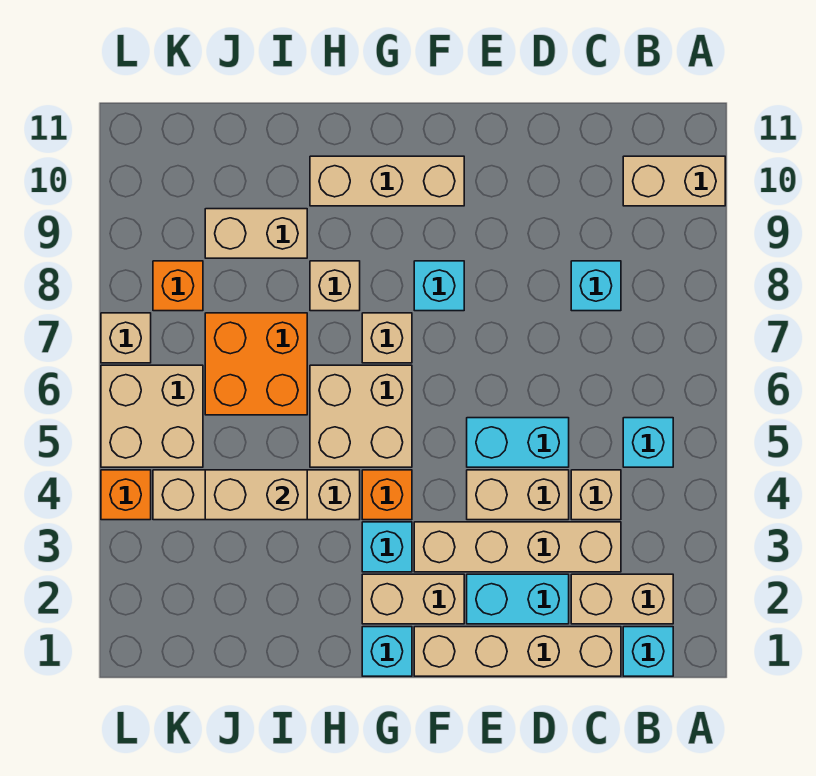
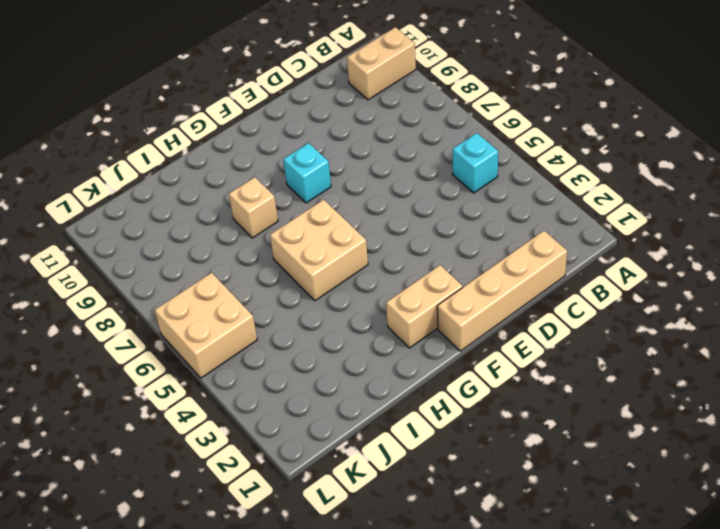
none -> cyan brick B1 level 1
none -> tan brick B2:C2 level 1
none -> tan brick C3:F3 level 1

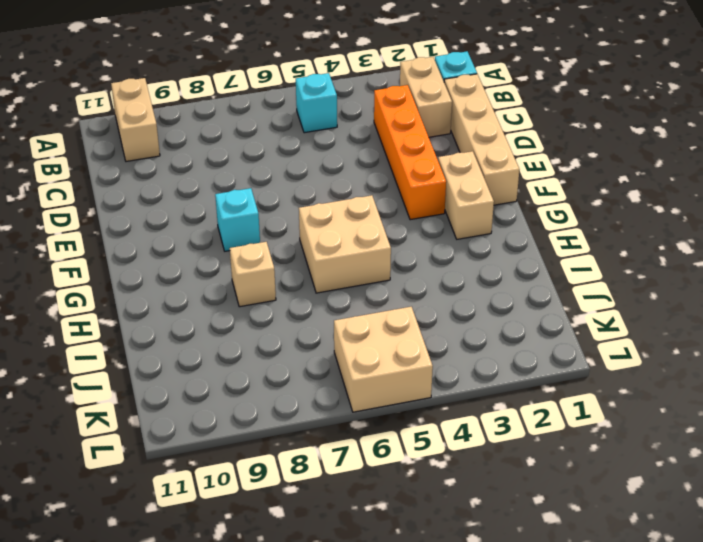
orange brick C3:F3 level 1 -> tan brick C3:F3 level 1
none -> tan brick C4 level 1
none -> cyan brick C8 level 1
none -> cyan brick D2:E2 level 1

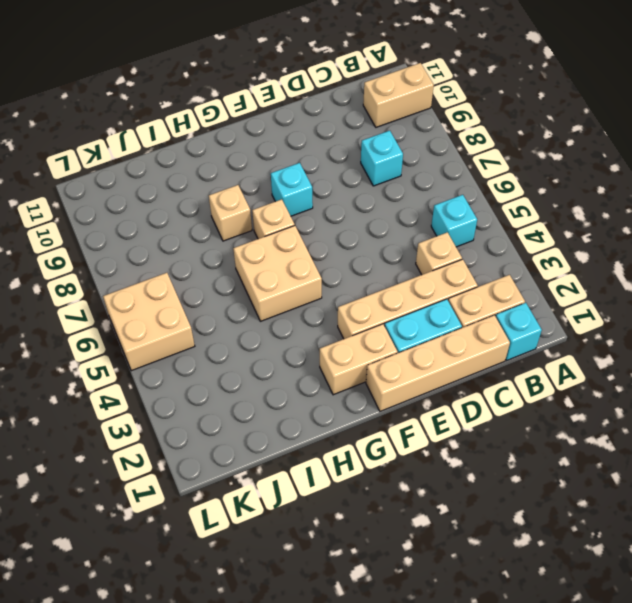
none -> tan brick D4:E4 level 1
none -> cyan brick D5:E5 level 1
none -> tan brick F10:H10 level 1

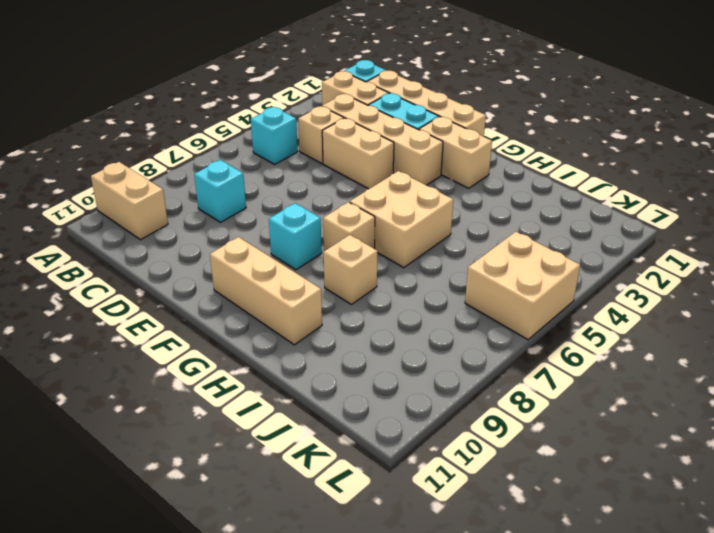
none -> cyan brick D5:E5 level 1
none -> cyan brick G1 level 1
none -> cyan brick G3 level 1

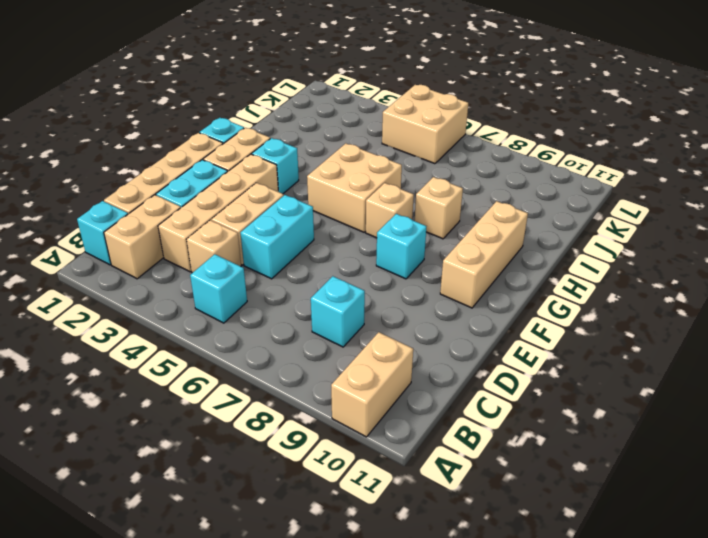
none -> orange brick G4 level 1
none -> tan brick H4:K4 level 1
none -> orange brick I6:J7 level 1

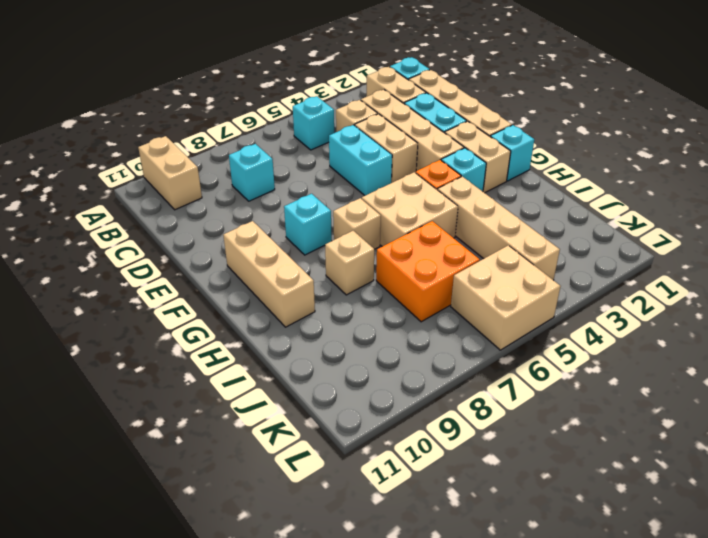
none -> tan brick I9:J9 level 1
none -> orange brick K8 level 1
none -> orange brick L4 level 1

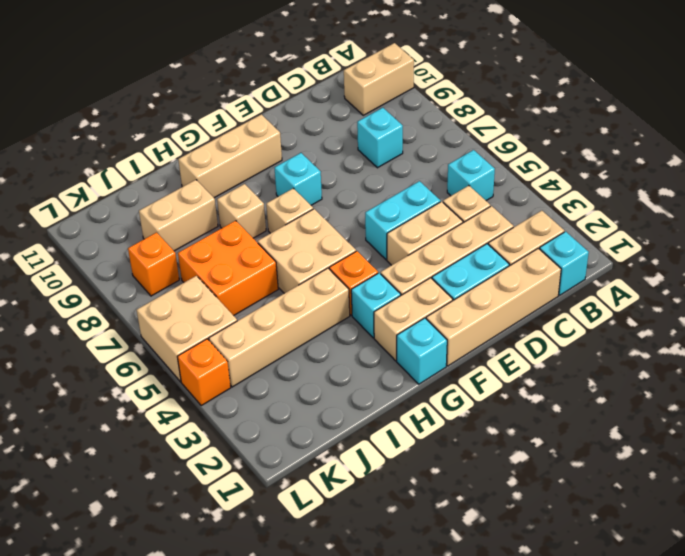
none -> tan brick L7 level 1
none -> tan brick I4:J4 level 2

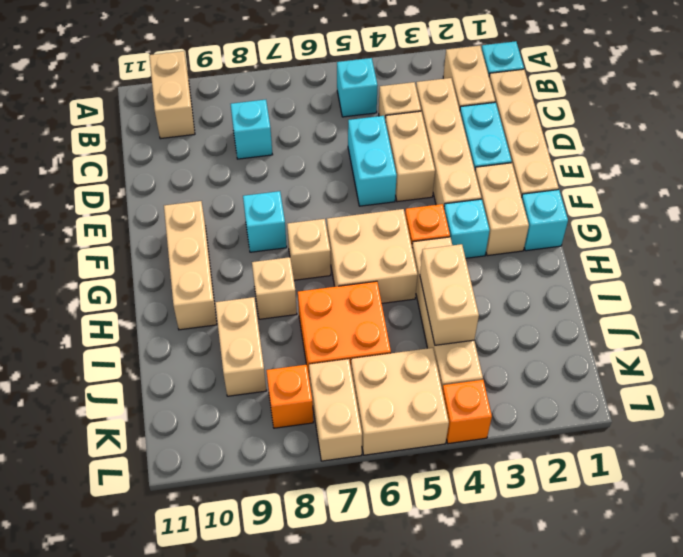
tan brick K7:L7 level 1 -> tan brick L7 level 1

